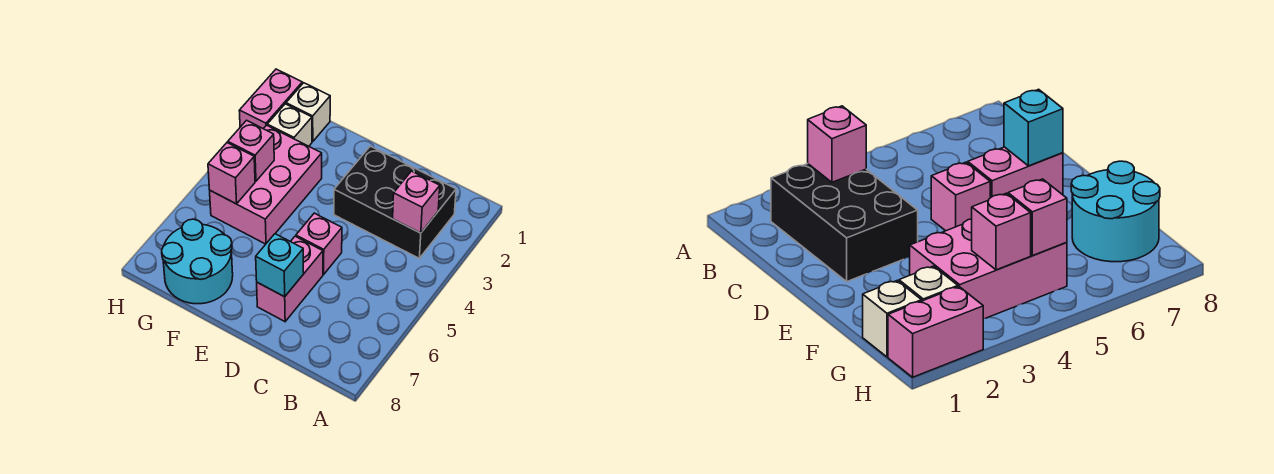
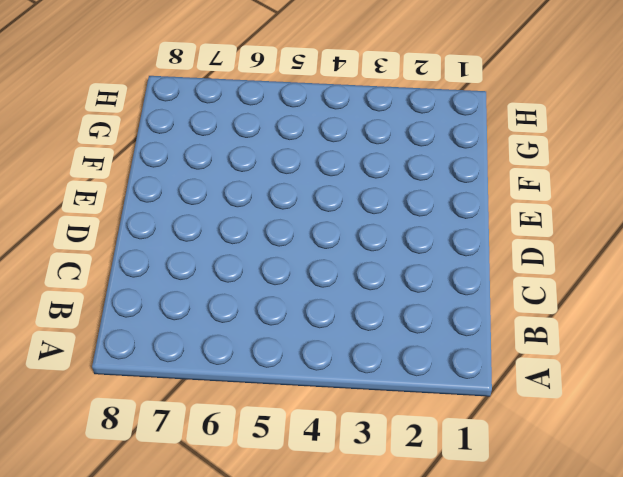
none -> black brick B2:D3 level 1
none -> pink brick D5 level 1
none -> pink brick D6:D7 level 1

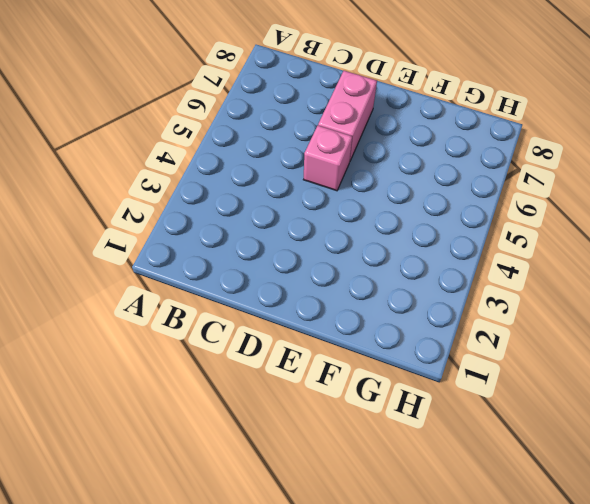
none -> black brick B2:D3 level 1
none -> pink brick F3:G5 level 1
none -> cyan round brick F7:G8 level 1

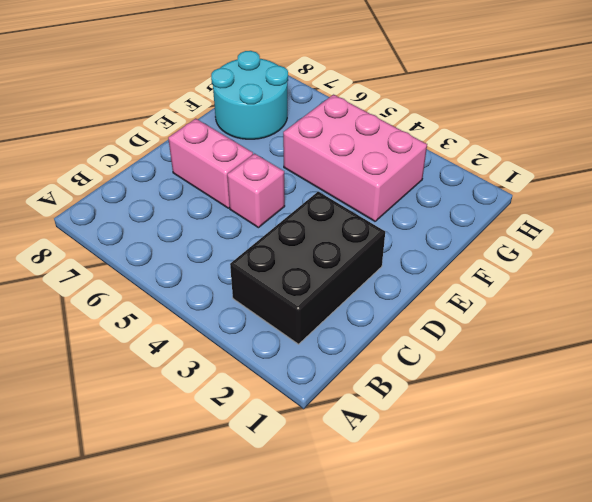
none -> white brick G1 level 1
none -> white brick G2 level 1
none -> pink brick H1:H2 level 1

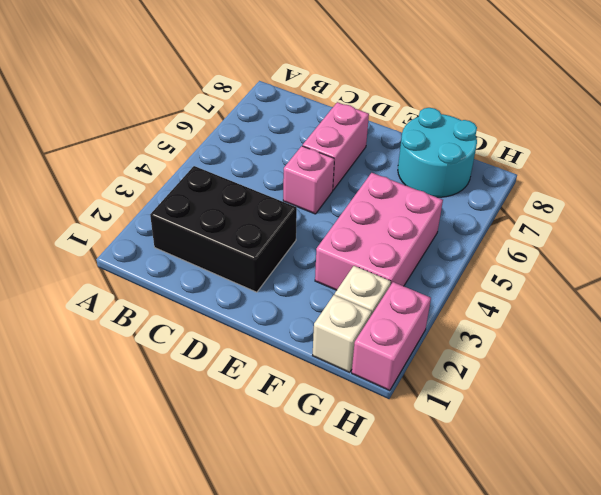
none -> pink brick B3 level 2
none -> cyan brick D7 level 2
none -> pink brick G4 level 2

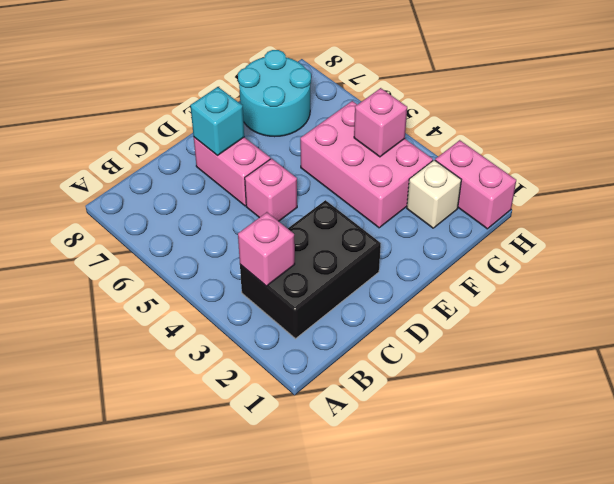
none -> white brick G1 level 1
none -> pink brick G5 level 2

